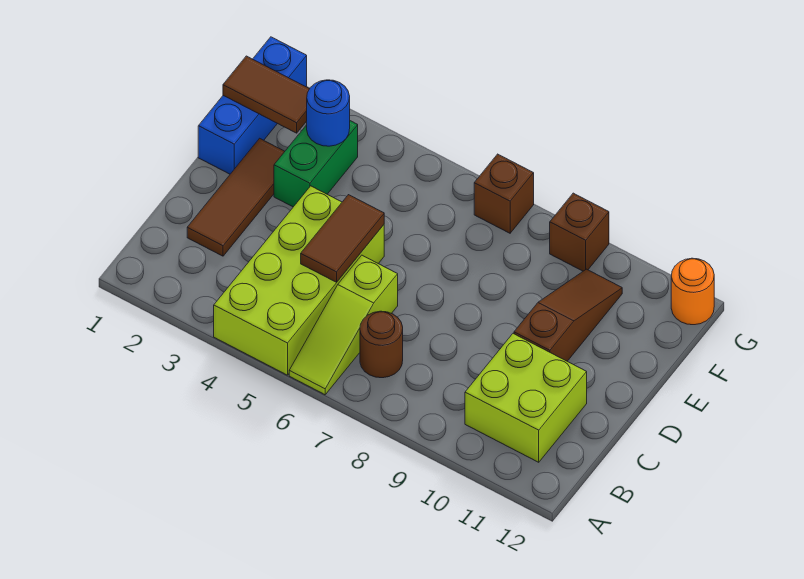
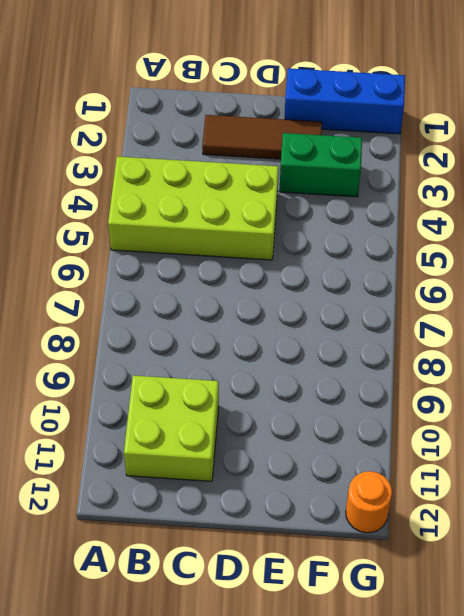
none -> lime slope A6:C6 level 1 top C
none -> brown round brick B7 level 1
none -> brown slope D10:F10 level 1 top D

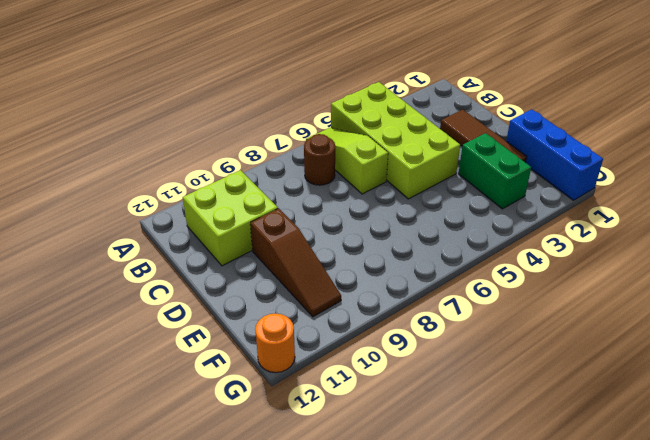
none -> brown brick G7 level 1
none -> brown brick G9 level 1
none -> brown tile C5:D5 level 2

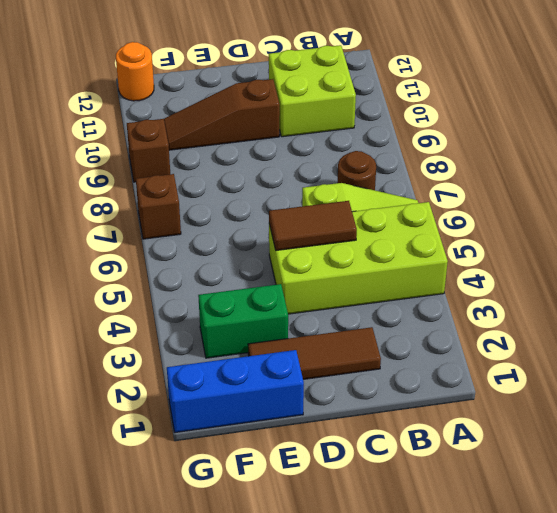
none -> brown tile F1:F2 level 2
none -> blue round brick F3 level 2

